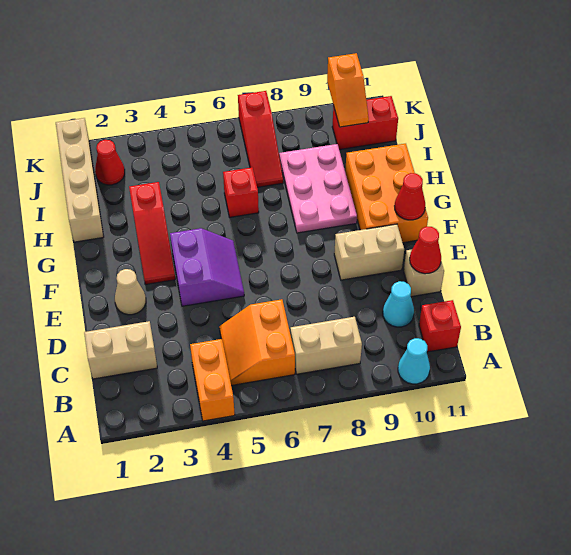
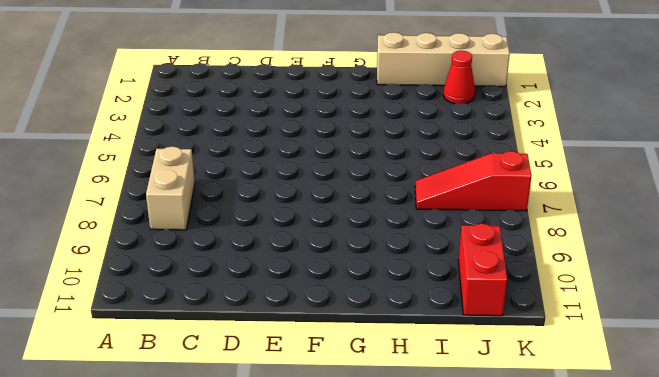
none -> orange brick A4:B4 level 1
none -> cyan cone A10 level 1
none -> orange slope B5:C6 level 1 top 6

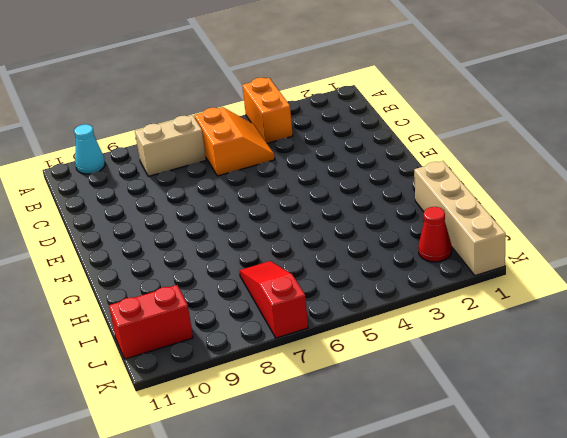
none -> red brick B11 level 1
none -> tan brick C1:C2 level 1
none -> cyan cone C10 level 1

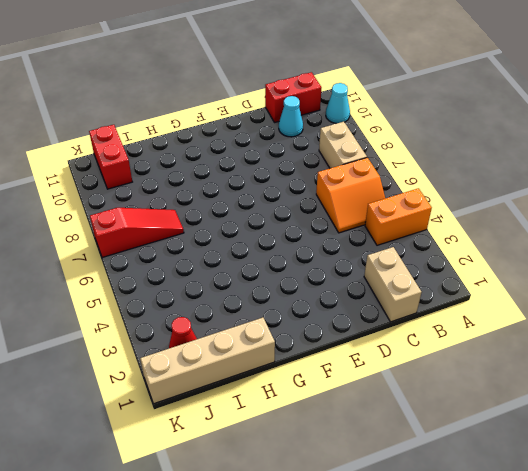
red brick B11:C11 level 1 -> red brick B11 level 1
none -> tan brick D11 level 1
none -> tan cone E2 level 1
none -> purple slope E4:F5 level 1 top 4

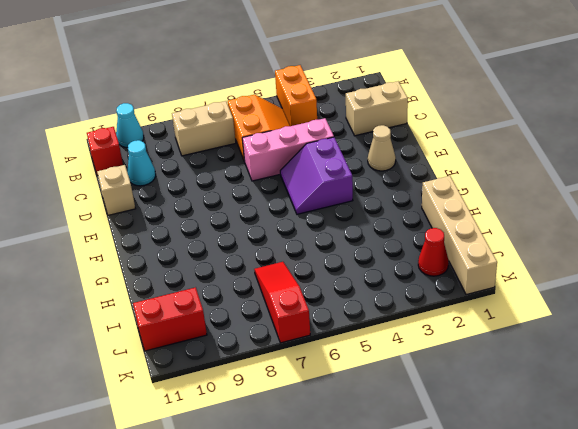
pink brick D4:D6 level 1 -> none
none -> tan brick E9:E10 level 1
none -> red slope F3:H3 level 1 top H
none -> orange brick F10:H11 level 1

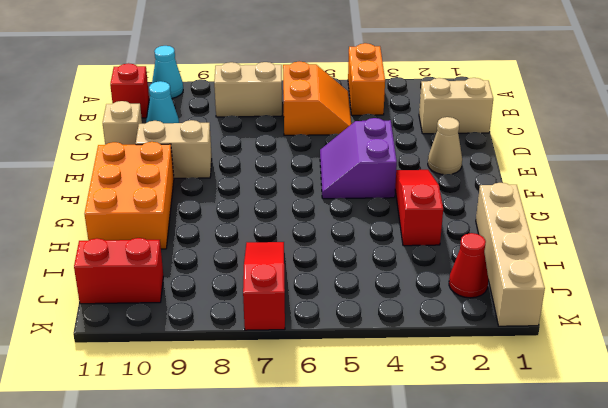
none -> pink plate G8:I9 level 1
none -> red brick H6 level 1
none -> red cone D11 level 2

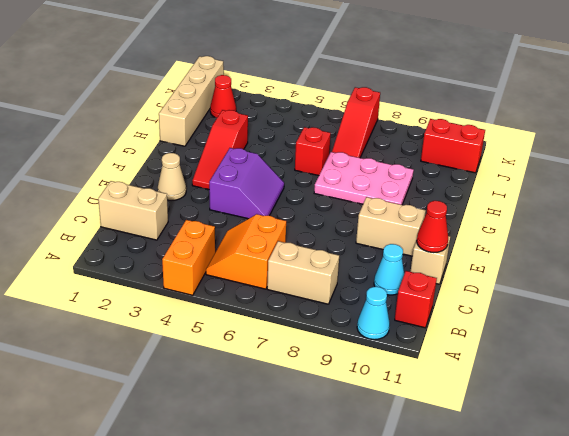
pink plate G7:H9 level 1 -> pink plate G8:I9 level 1
none -> orange brick F10:H11 level 1
none -> red cone F11 level 2
none -> orange slope J10:K10 level 2 top K

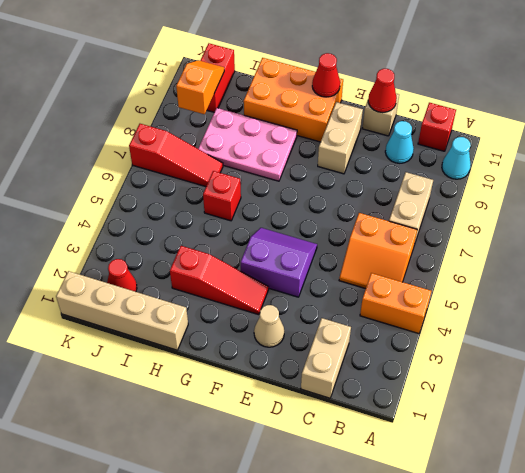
orange slope J9:J10 level 2 top 9 -> orange slope J10:K10 level 2 top K

